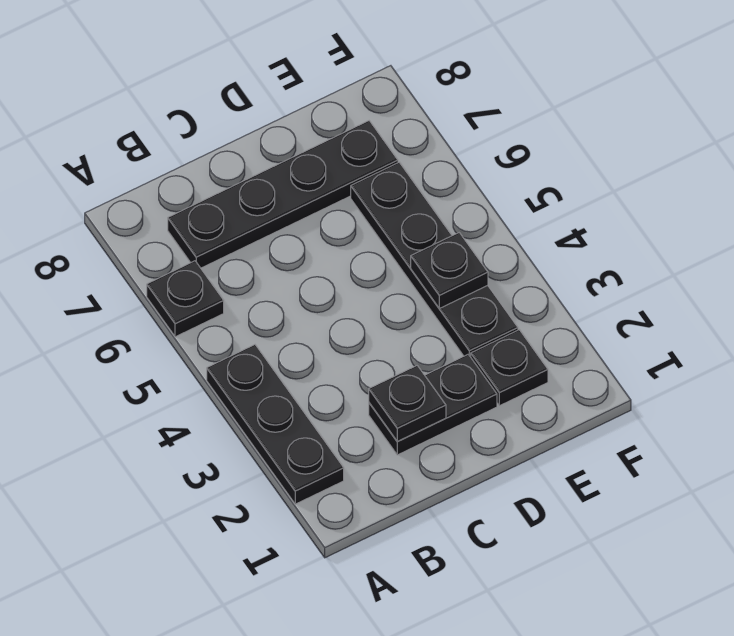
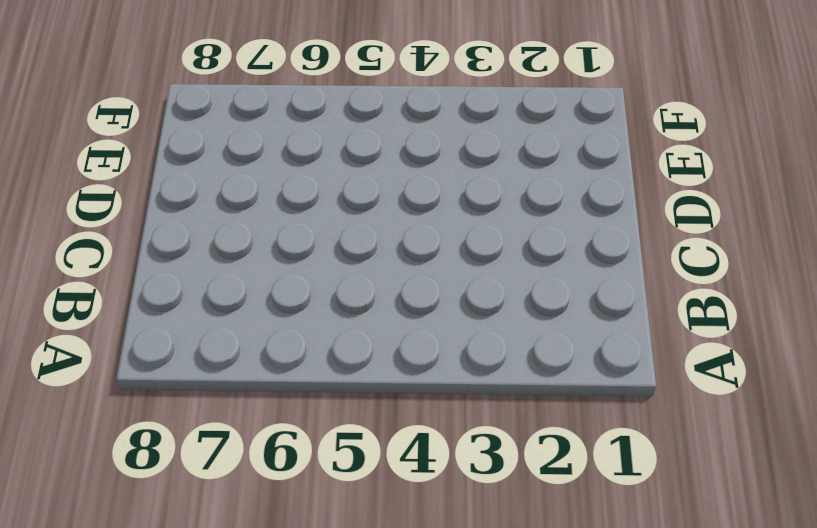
none -> black plate A2:A4 level 1
none -> black plate A6 level 1

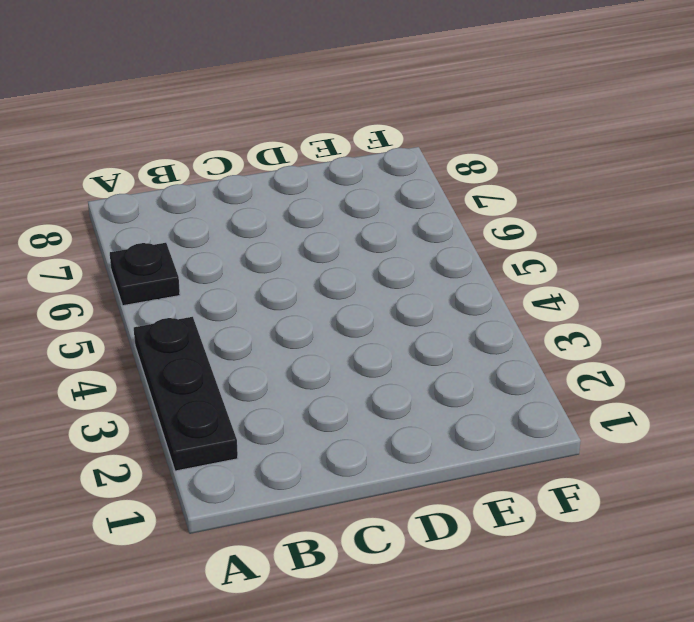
none -> black plate B7:E7 level 1
none -> black plate C2:D2 level 1

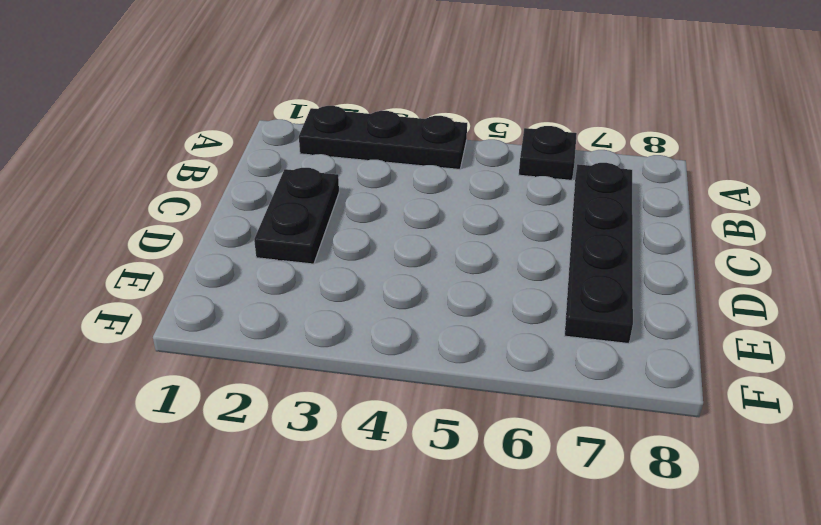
none -> black plate E2 level 1
none -> black plate E3:E6 level 1

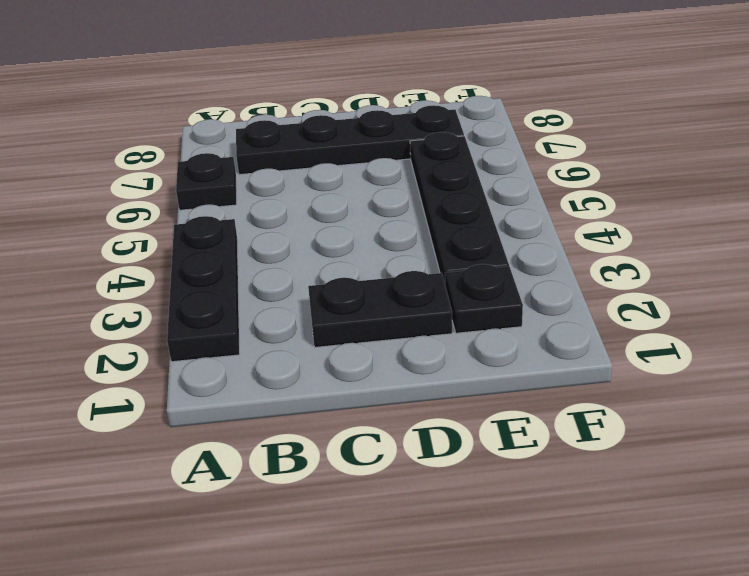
none -> black plate C2 level 2
none -> black plate E4 level 2

